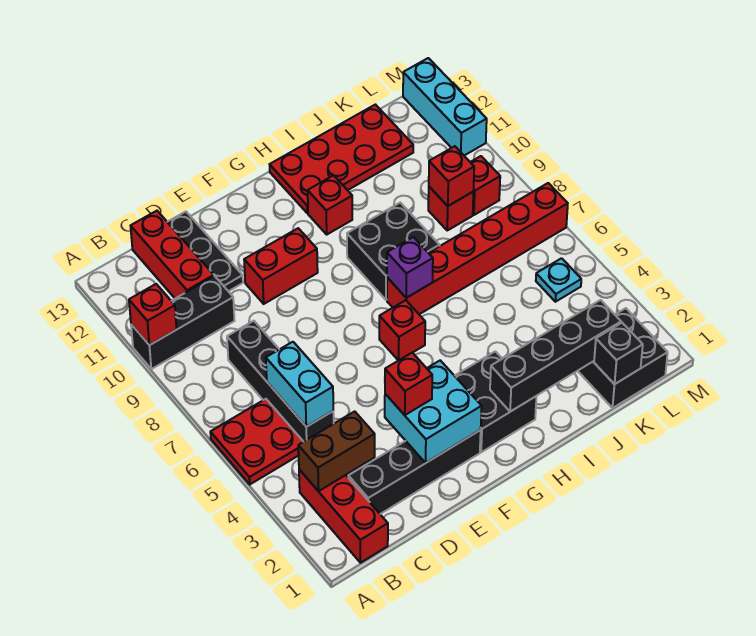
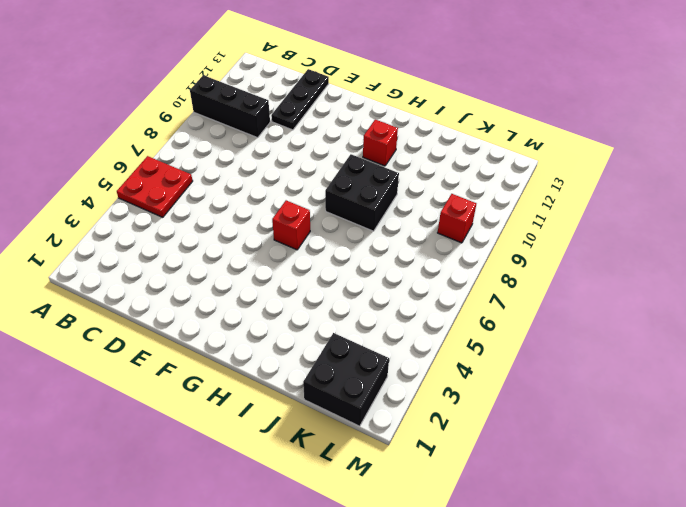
none -> red brick B1:B3 level 1
none -> black brick C2:F2 level 1
none -> black brick C5:C8 level 1

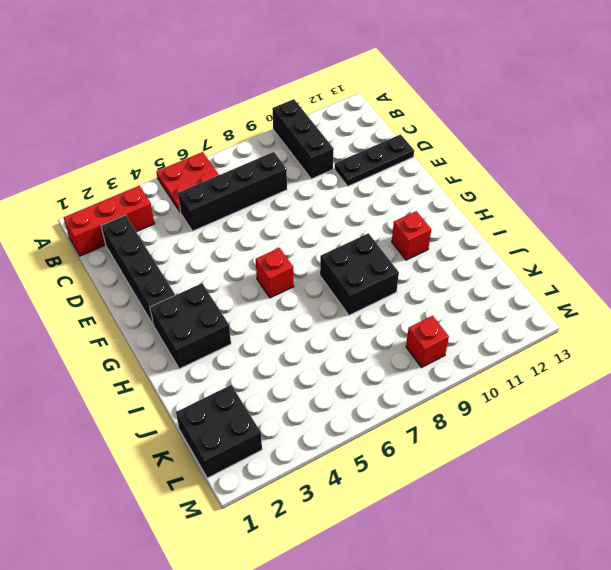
none -> red brick C11:C13 level 1
none -> red brick E10:F10 level 1
none -> red brick H7:M7 level 1

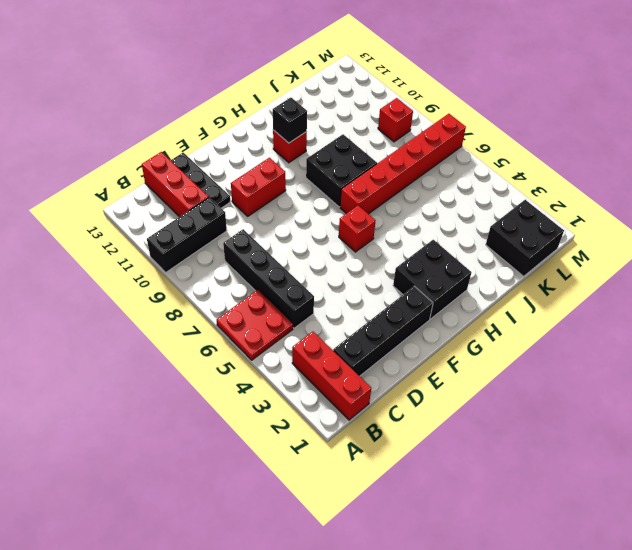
black brick H11 level 2 -> black brick K1 level 2
none -> red plate H12:K13 level 1
none -> red brick K9 level 1
none -> cyan plate L5 level 1

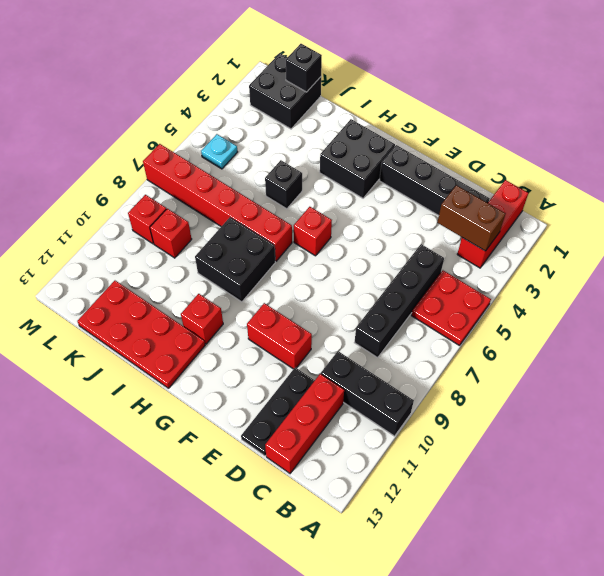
black brick I5 level 1 -> none
none -> cyan brick M11:M13 level 1
none -> red brick A10 level 2
none -> cyan brick C5:C6 level 2

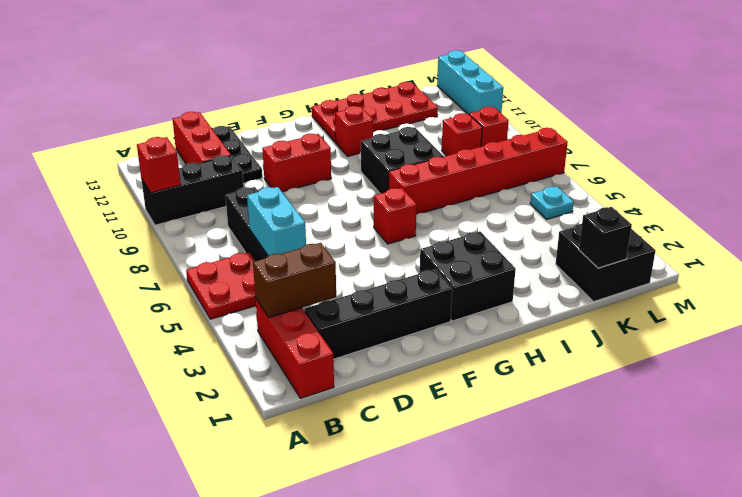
none -> cyan brick E2:F3 level 2
none -> black brick H2:K2 level 2
none -> purple brick H7 level 2

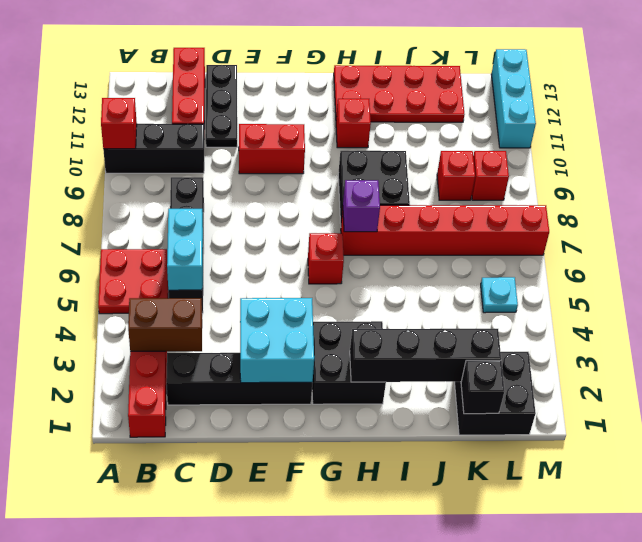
none -> red brick K9 level 2
none -> red brick E3 level 3

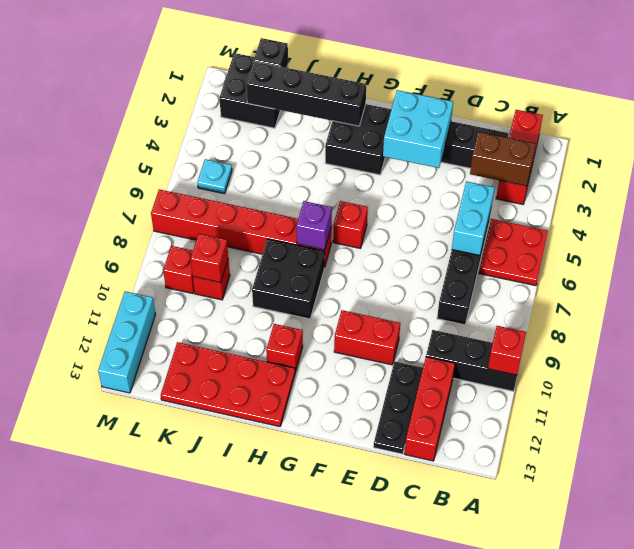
none -> red brick E3 level 3

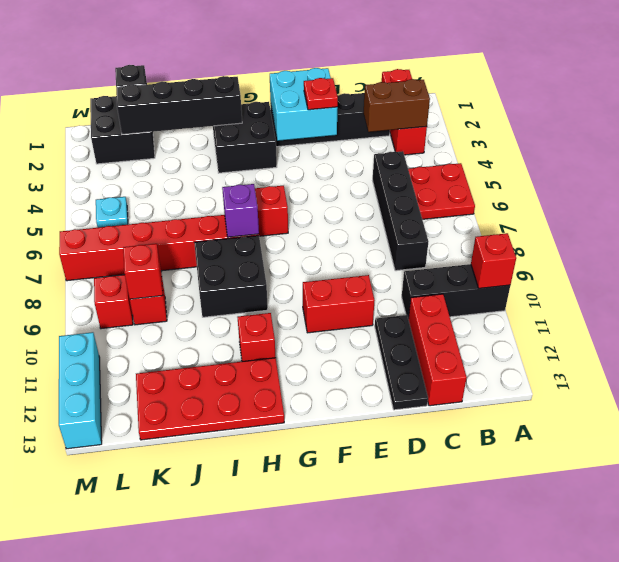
red plate E3 level 3 -> red brick E3 level 3
none -> cyan brick C5:C6 level 2

